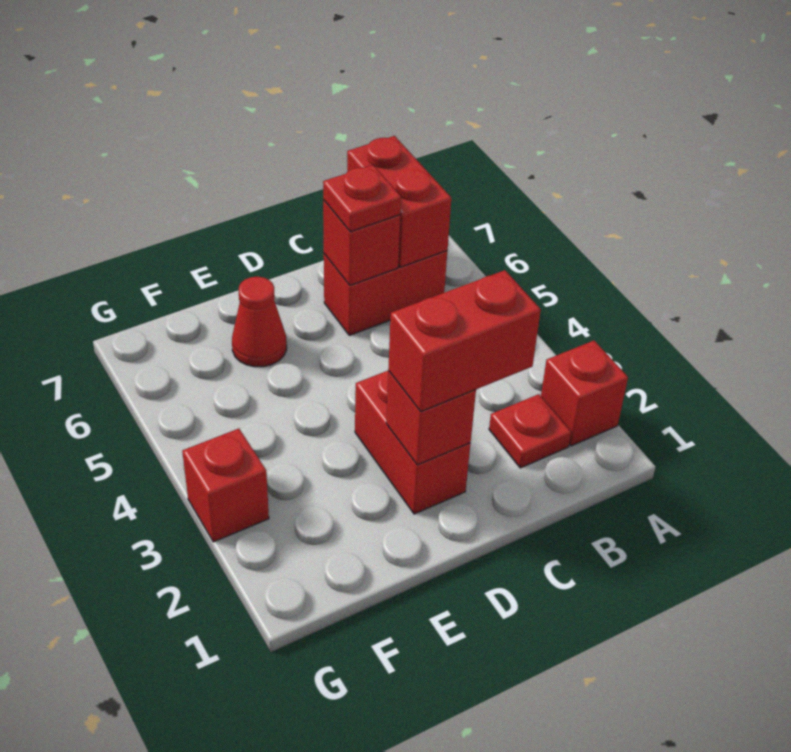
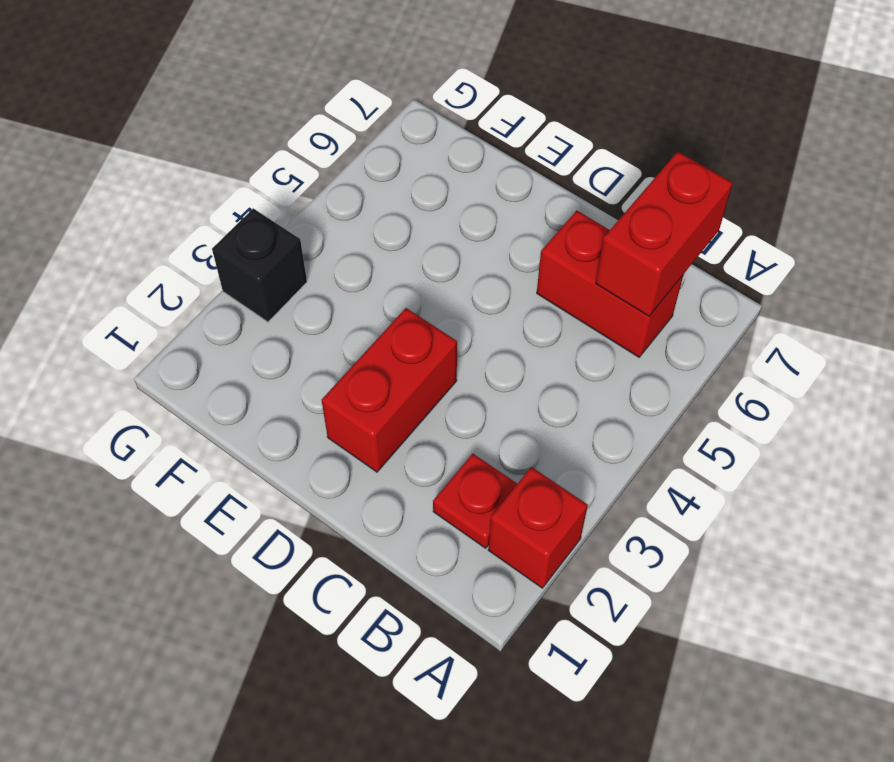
black brick G3 level 1 -> red brick G3 level 1
none -> red cone E6 level 1
none -> red brick C6 level 2

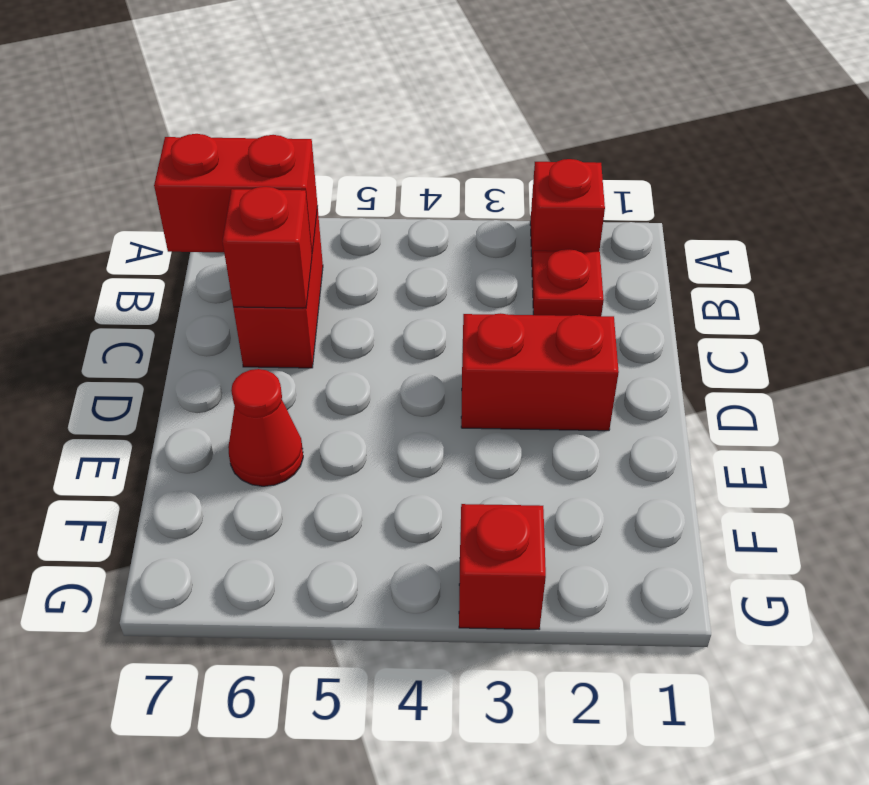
none -> red brick D2 level 2
none -> red brick C2:D2 level 3

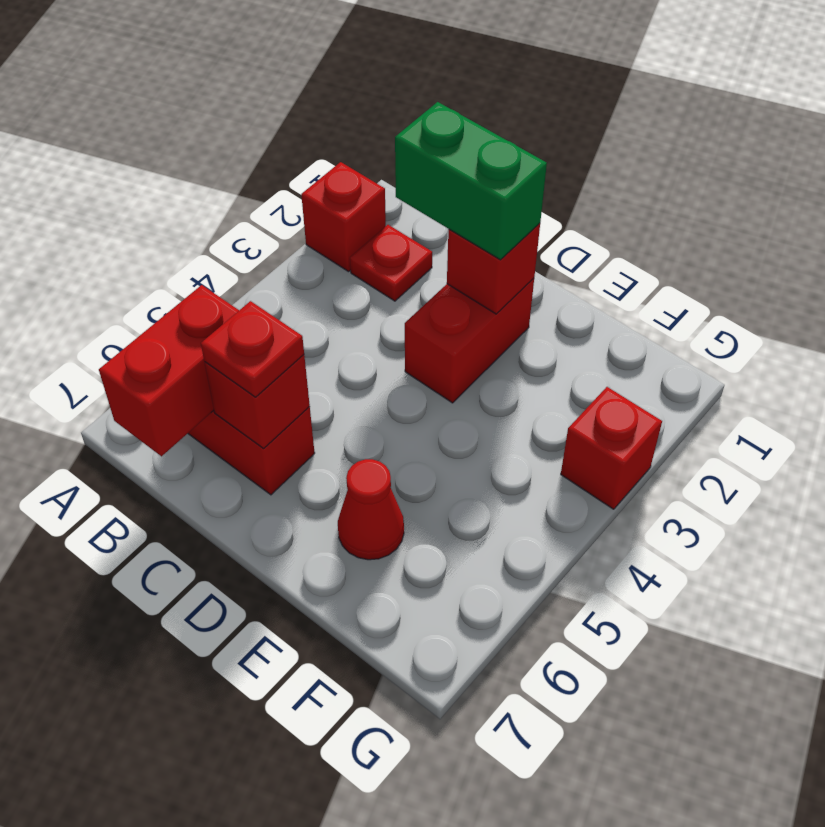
green brick C2:D2 level 3 -> red brick C2:D2 level 3

